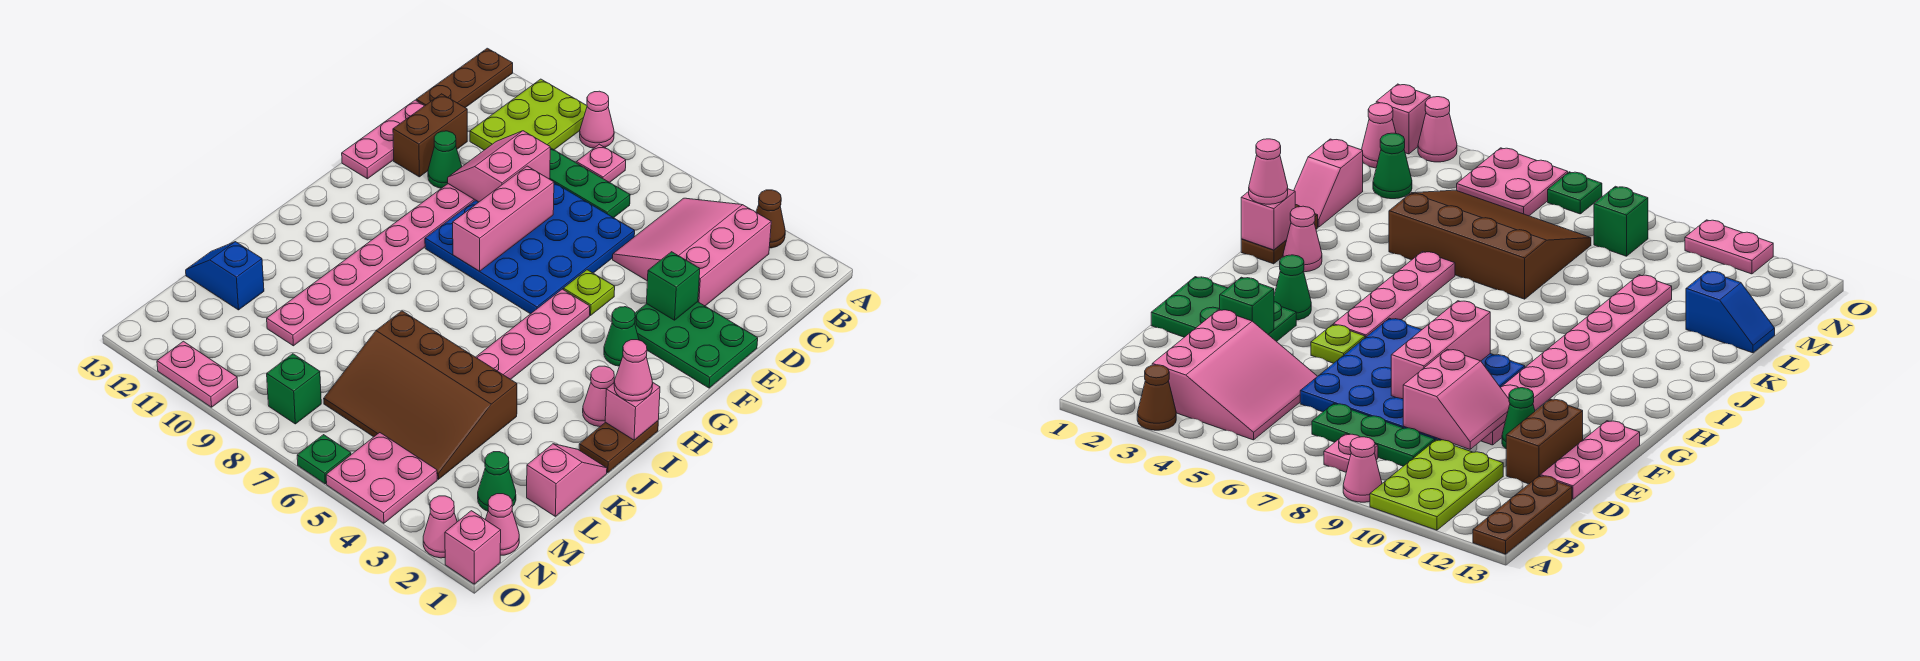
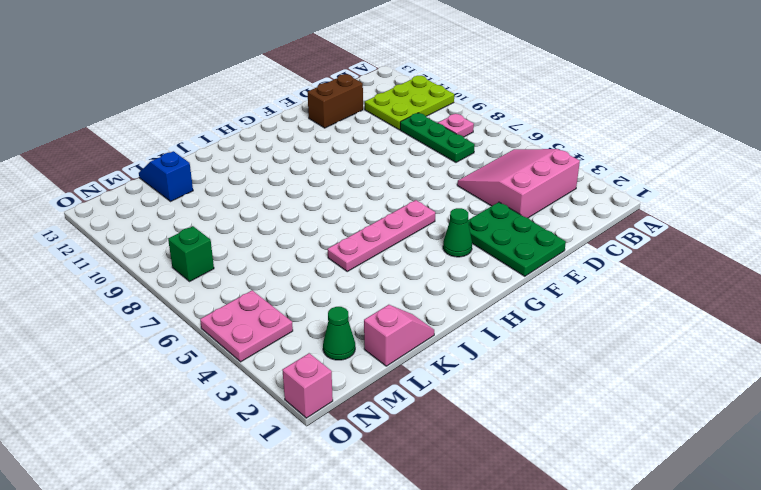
none -> brown cone A3 level 1
none -> pink cone A9 level 1
none -> brown plate A13:C13 level 1
none -> blue plate D6:G9 level 1

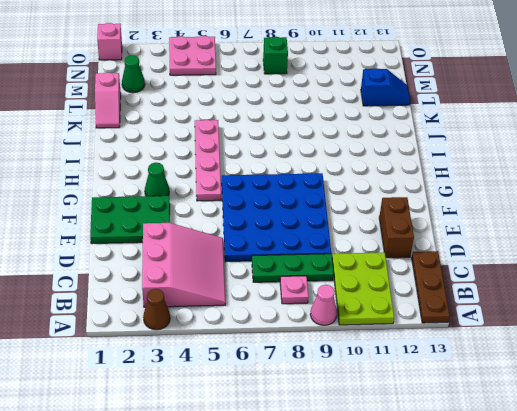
none -> pink plate D13:F13 level 1
none -> pink plate E10:L10 level 1
none -> green cone E11 level 1
none -> lime plate F5 level 1

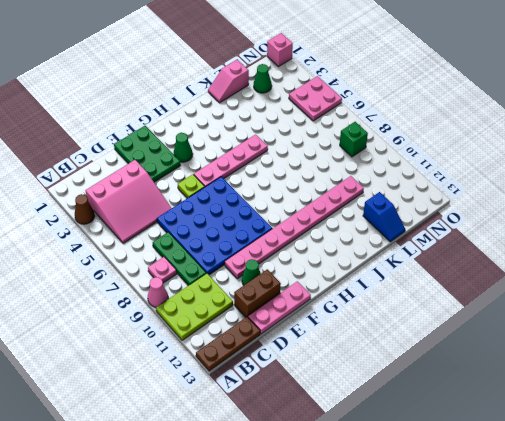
none -> brown plate I1:J1 level 1
none -> pink cone I2 level 1
none -> brown slope K4:M7 level 1 top K
none -> pink cone N1 level 1

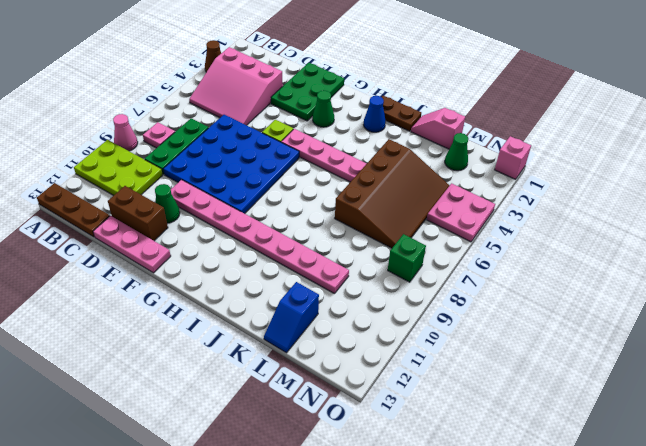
blue cone I2 level 1 -> pink cone I2 level 1
none -> pink cone N1 level 1
none -> pink cone O2 level 1
none -> green plate O6 level 1
none -> pink plate O10:O11 level 1

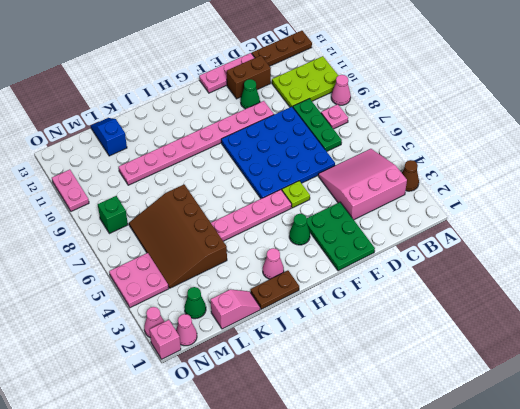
none -> green plate O6 level 1
none -> pink slope D9:E10 level 2 top 9
none -> green brick E3 level 2
none -> pink brick E8:G8 level 2

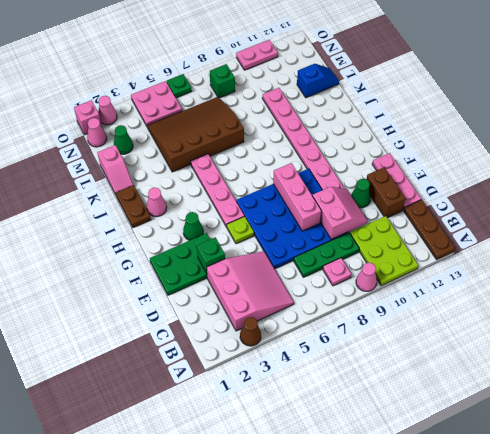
none -> pink brick I1 level 2
none -> pink cone I1 level 3

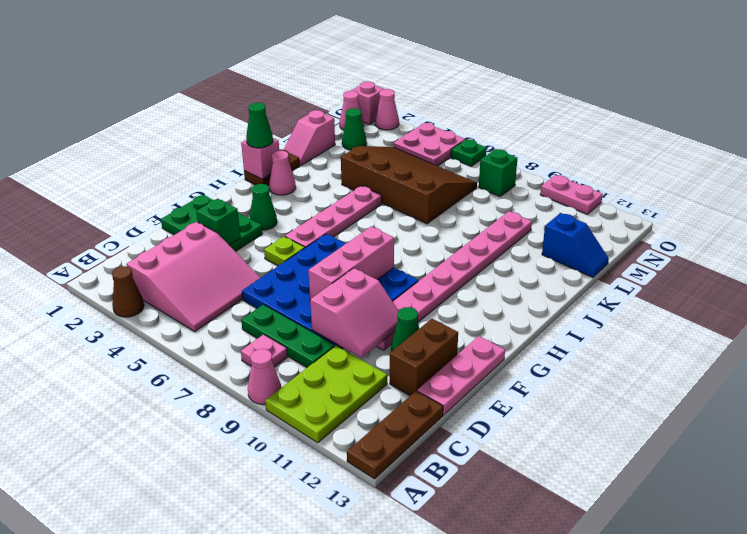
green cone I1 level 3 -> pink cone I1 level 3

